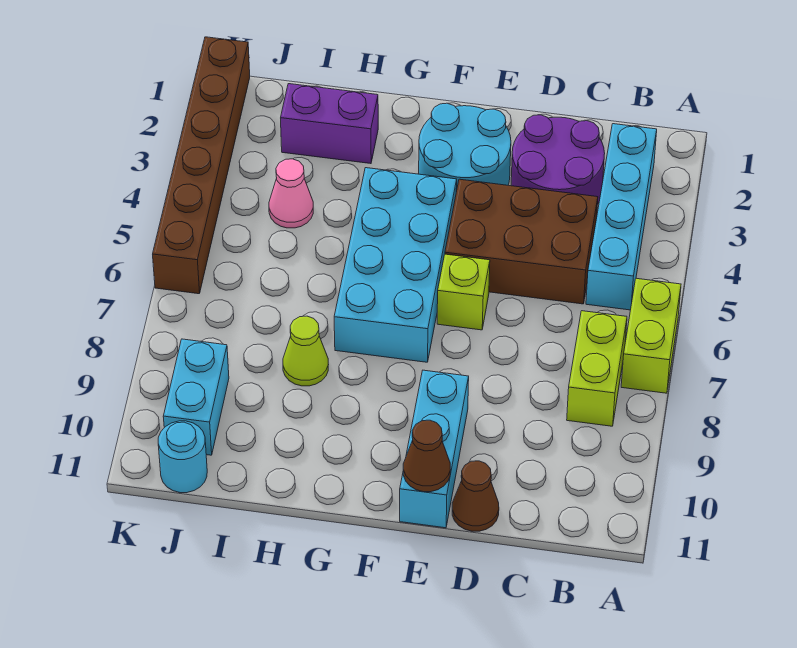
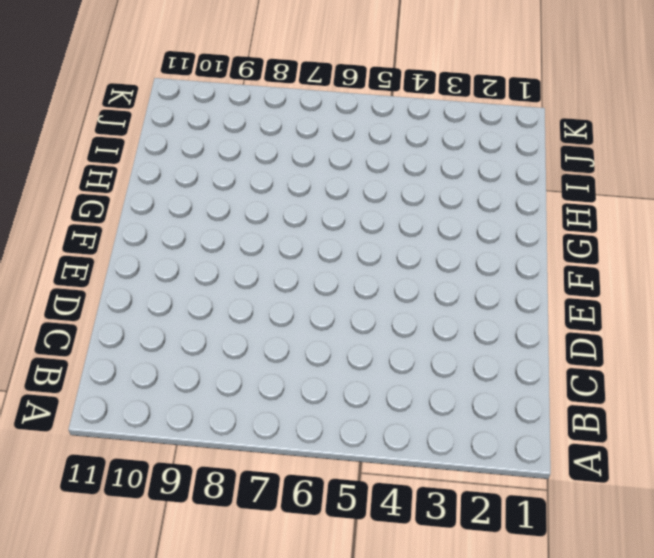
none -> lime brick A6:A7 level 1
none -> cyan brick B2:B5 level 1
none -> lime brick B7:B8 level 1

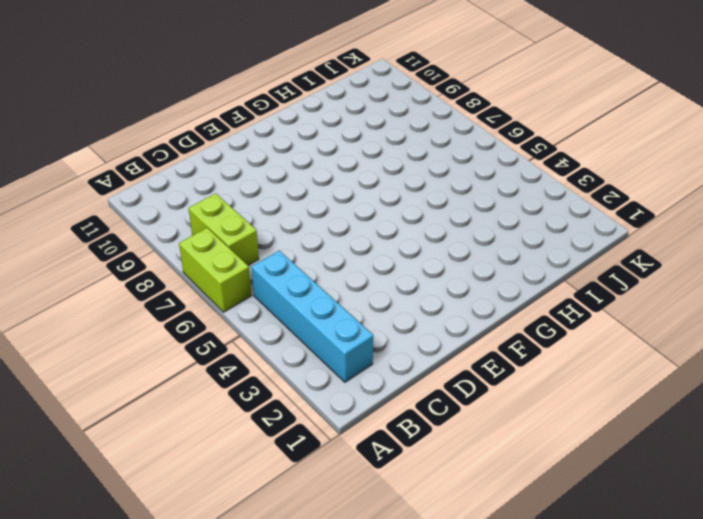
none -> purple round brick C2:D3 level 1
none -> brown brick C4:E5 level 1
none -> brown cone D11 level 1

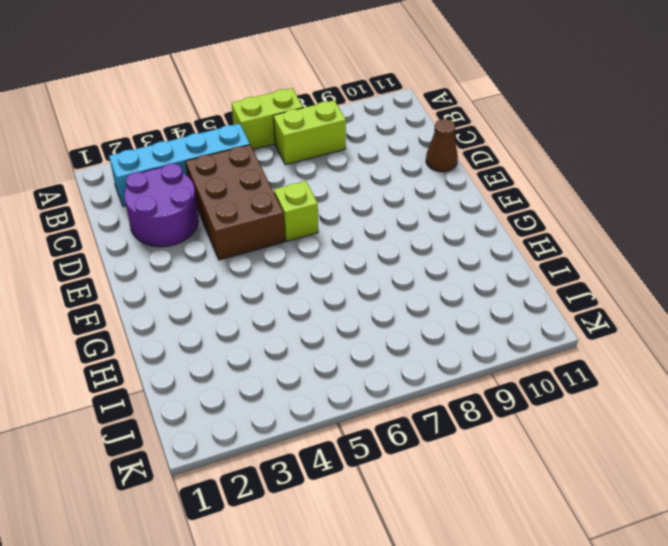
none -> cyan round brick E2:F3 level 1
none -> cyan brick E9:E11 level 1
none -> cyan brick F4:G7 level 1

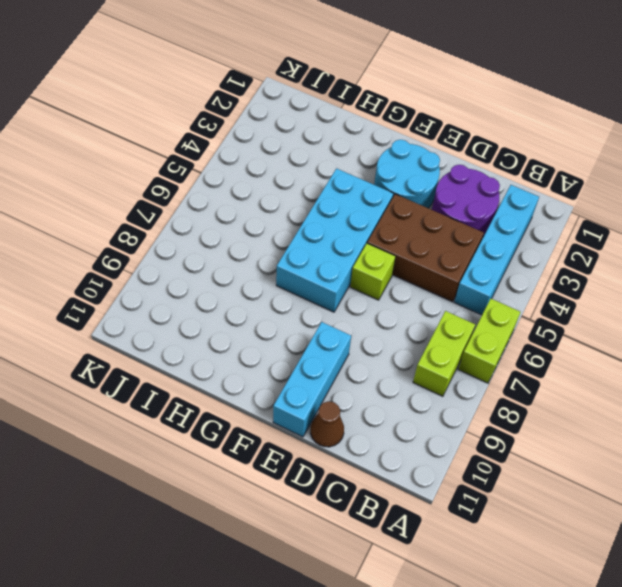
none -> purple brick H2:I2 level 1
none -> lime cone H8 level 1
none -> pink cone I4 level 1

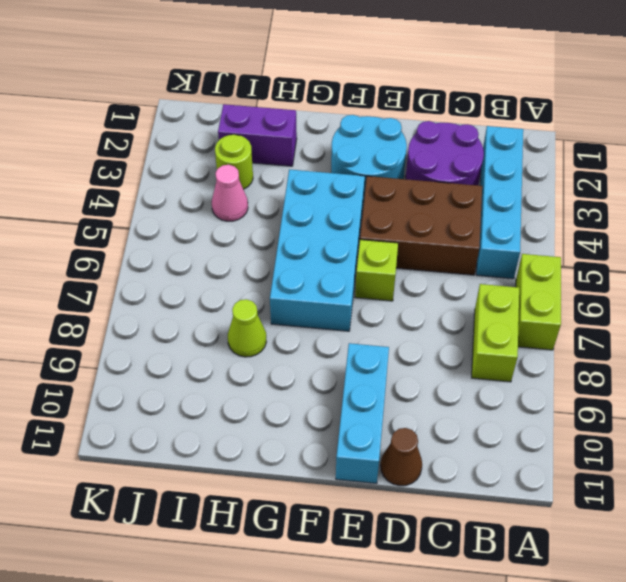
lime round brick I3 level 1 -> none
none -> cyan brick J9:J10 level 1
none -> cyan round brick J11 level 1
none -> brown brick K1:K6 level 1

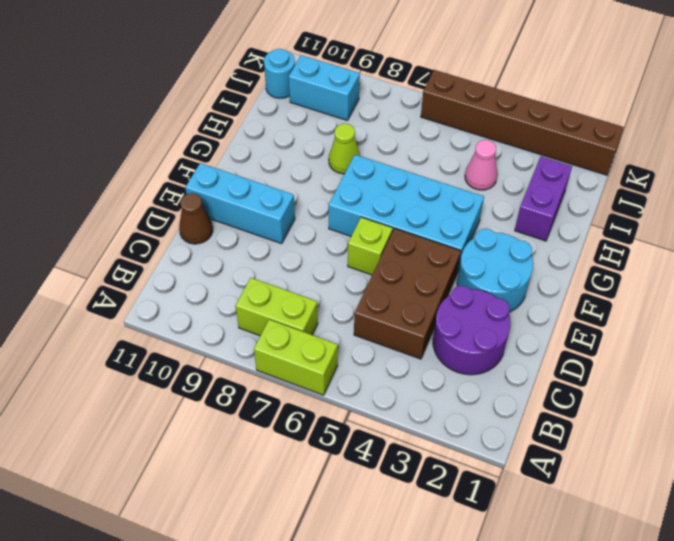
none -> cyan brick B2:B5 level 1
none -> brown cone E11 level 2

